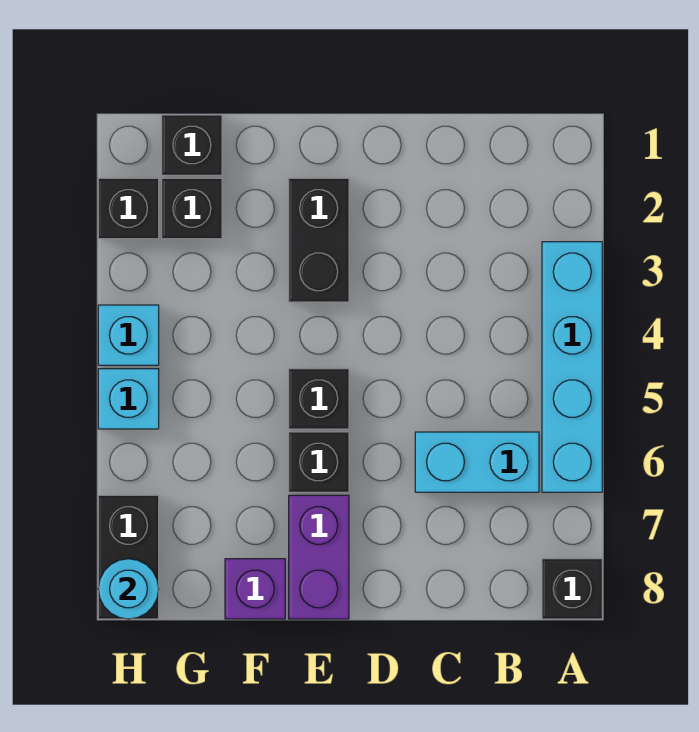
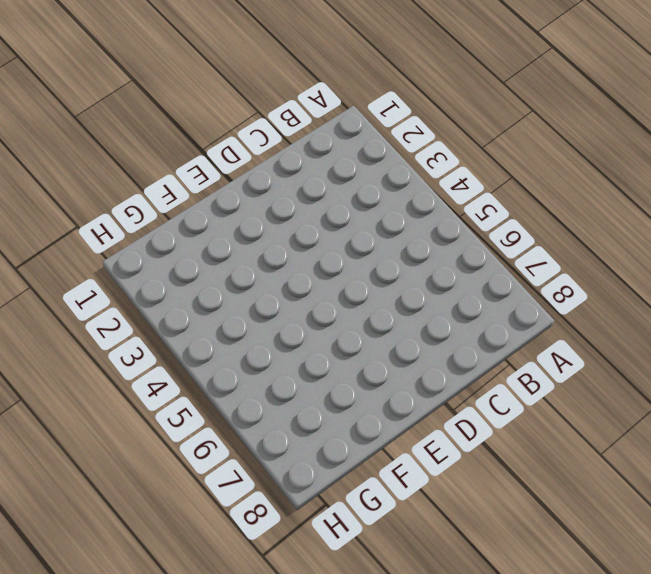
none -> cyan brick A3:A6 level 1
none -> black brick A8 level 1
none -> cyan brick B6:C6 level 1

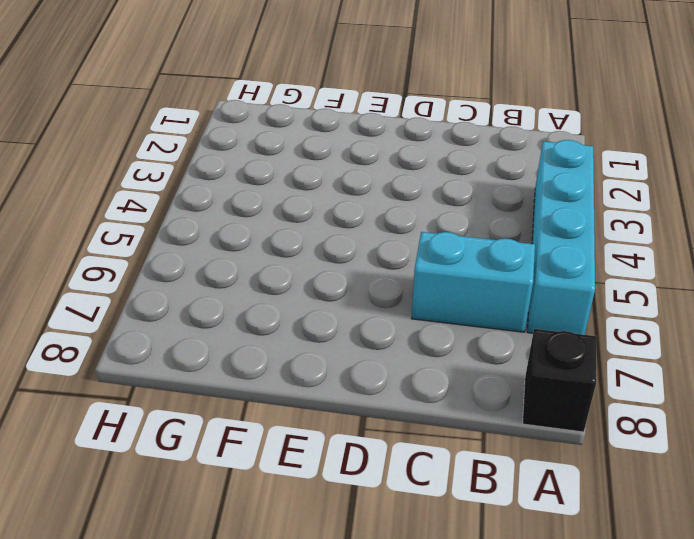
none -> black brick E2:E3 level 1
none -> black brick E5 level 1
none -> black brick E6 level 1

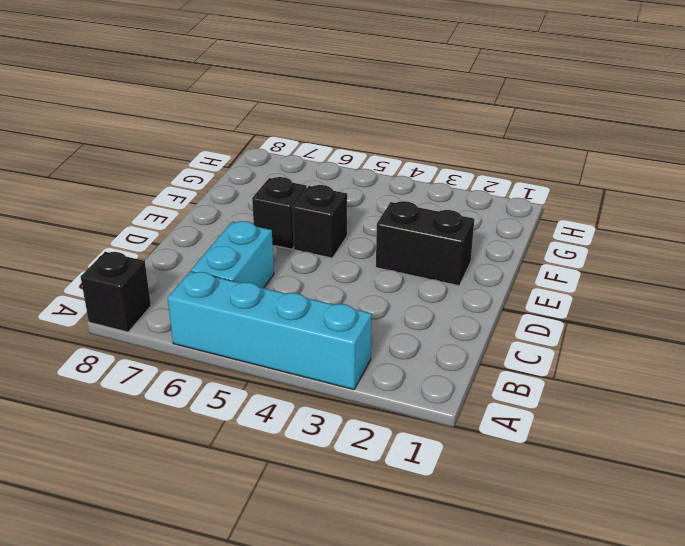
none -> purple brick E7:E8 level 1
none -> purple brick F8 level 1
none -> black brick G1 level 1

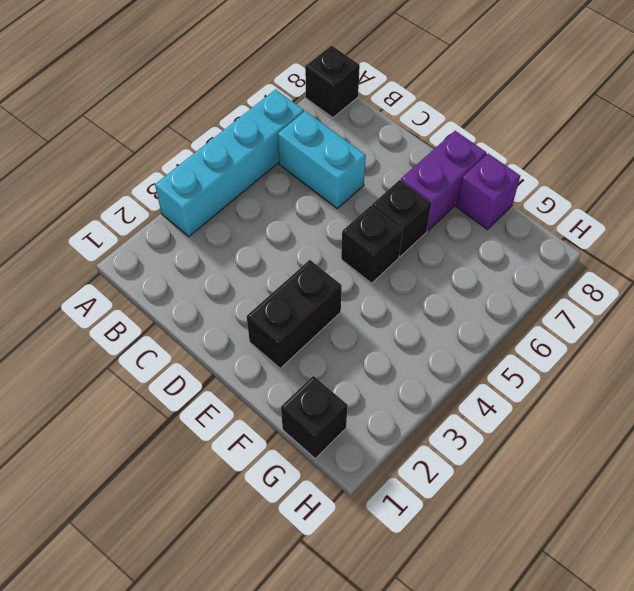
none -> black brick G2 level 1
none -> black brick H2 level 1
none -> cyan brick H4 level 1

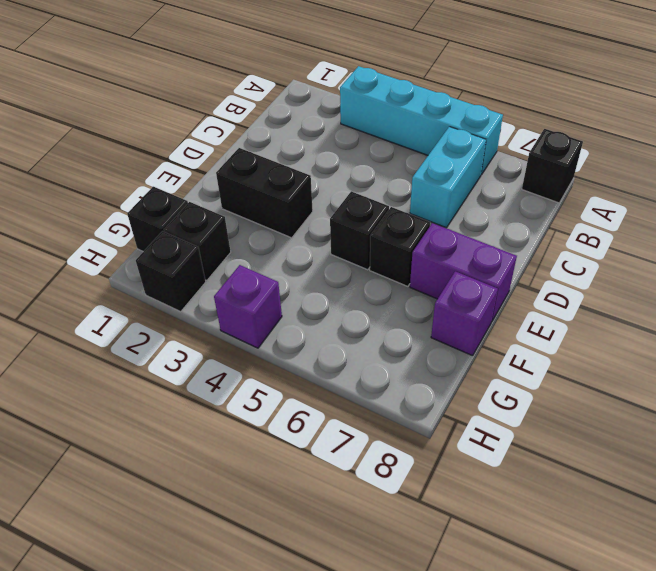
purple brick H4 level 1 -> cyan brick H4 level 1
none -> cyan brick H5 level 1
none -> black brick H7:H8 level 1
none -> cyan round brick H8 level 2

